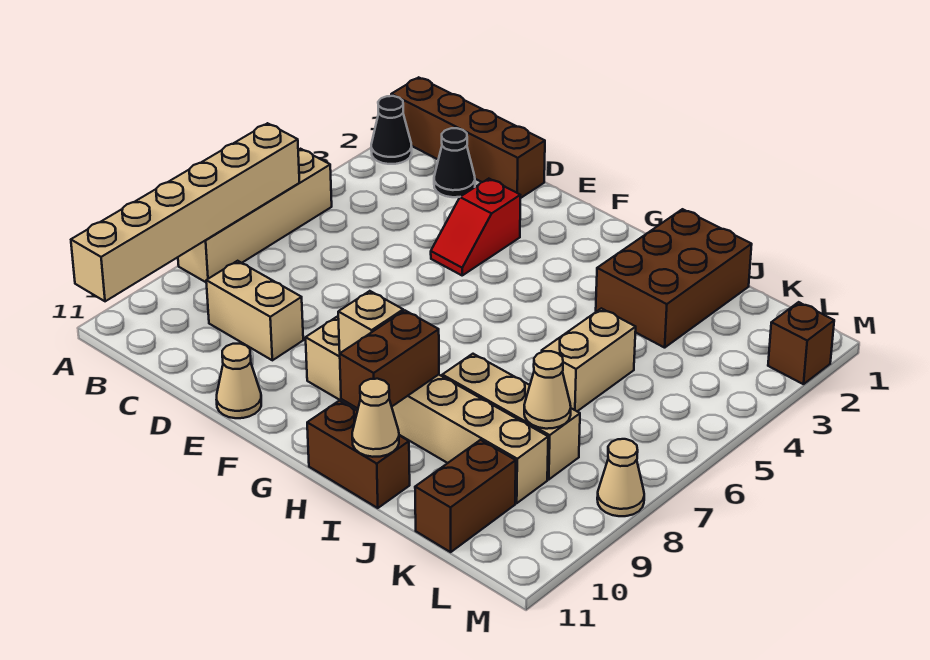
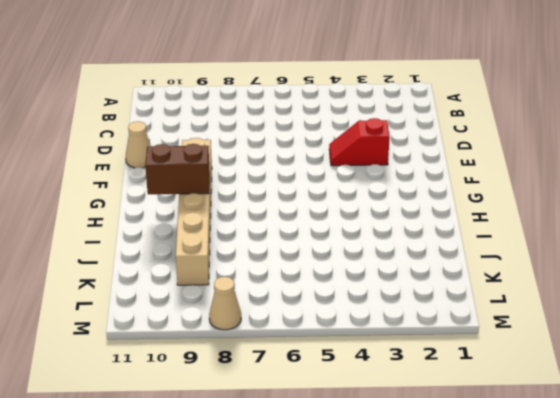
none -> brown brick A1:D1 level 1
none -> black cone A2 level 1
none -> tan brick A5:A8 level 1

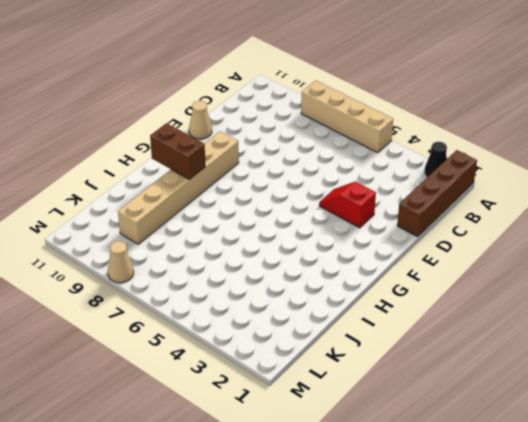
none -> black cone C2 level 1
none -> tan brick C9:D9 level 1
none -> brown brick H11:I11 level 1

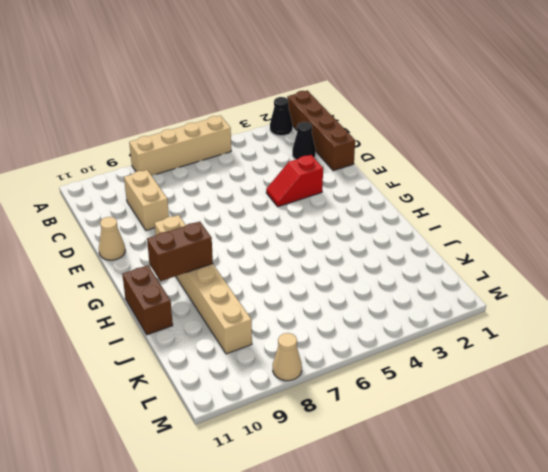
none -> brown brick I1:J3 level 1
none -> tan brick I8:K8 level 1
none -> tan brick J5:J6 level 1

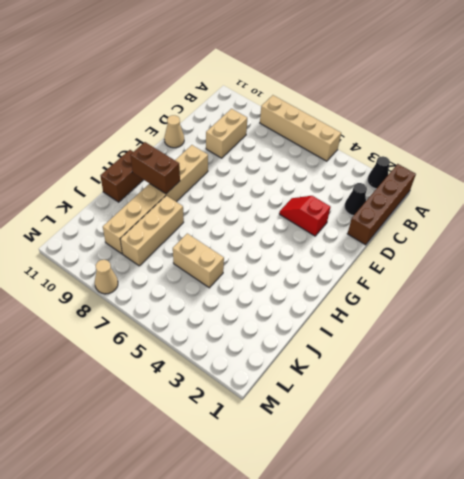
none -> brown brick I1:J3 level 1
none -> brown brick K10:K11 level 1
none -> brown brick M2 level 1

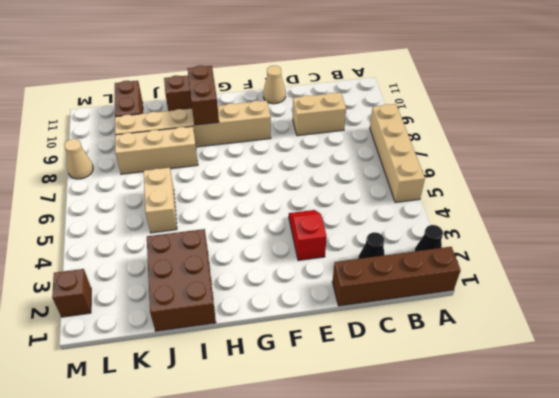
none -> tan brick A6:A11 level 2
none -> tan brick G9 level 2
none -> tan cone I11 level 2

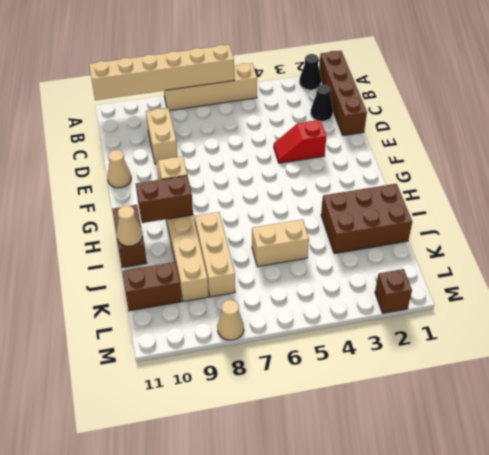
none -> tan cone K8 level 2

